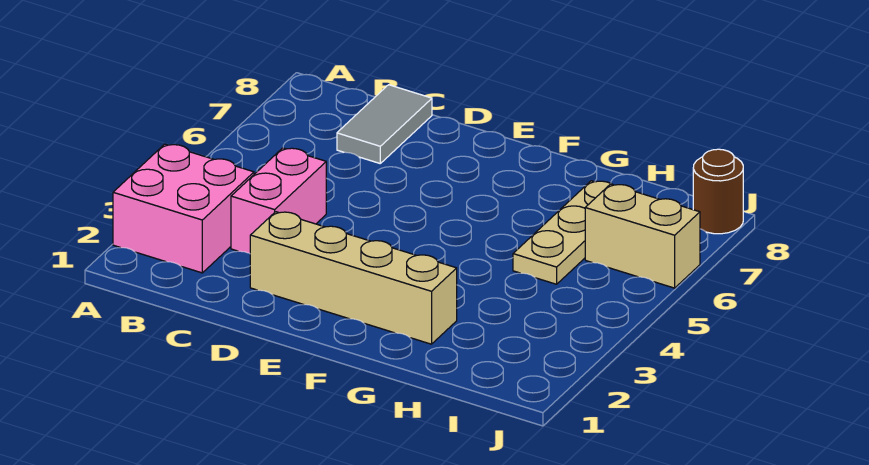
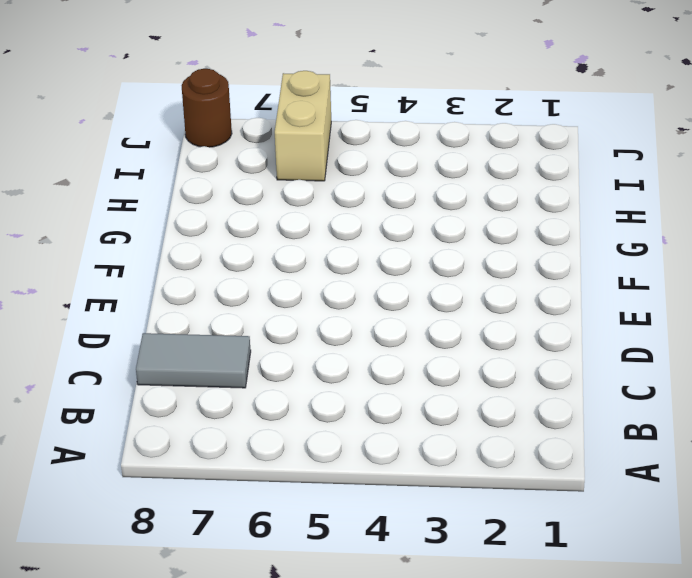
none -> pink brick A2:B3 level 1
none -> pink brick C3:C4 level 1

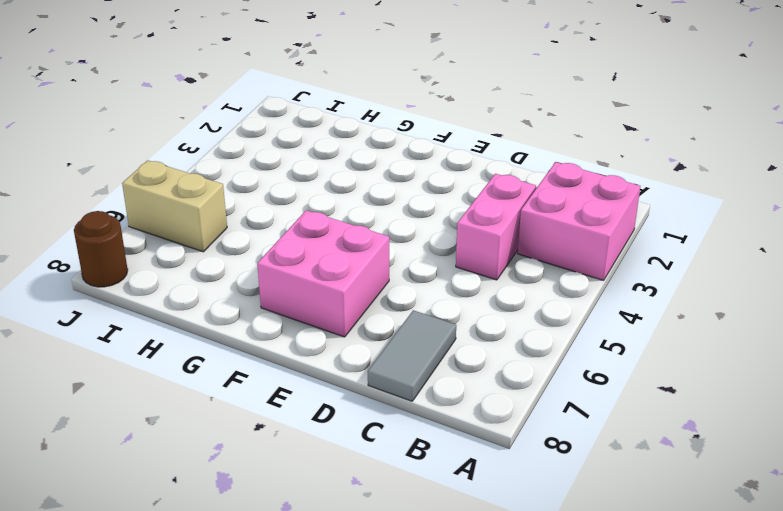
pink brick E6:F7 level 1 -> none
none -> tan brick D2:G2 level 1
none -> tan plate H5:H7 level 1

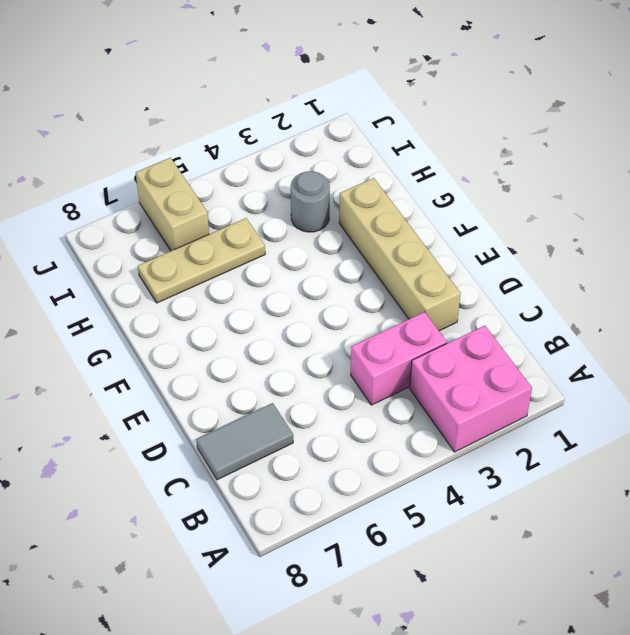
grey round brick H3 level 1 -> none
none -> brown round brick J8 level 1

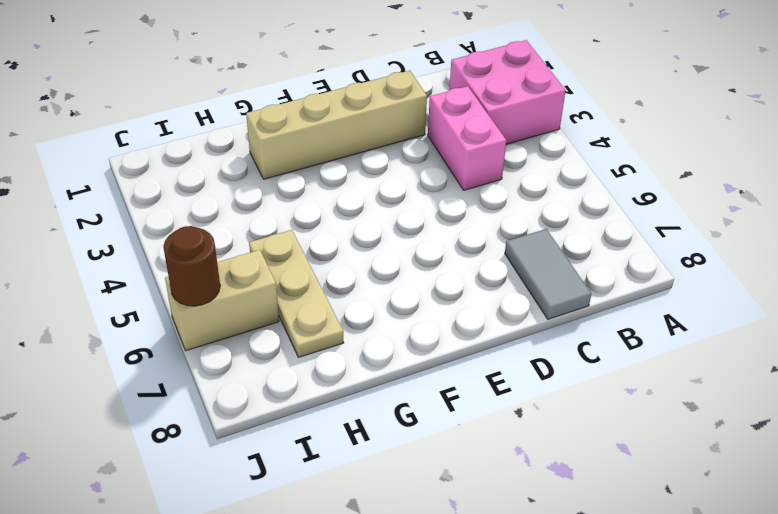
brown round brick J6 level 2 -> brown round brick J8 level 1

